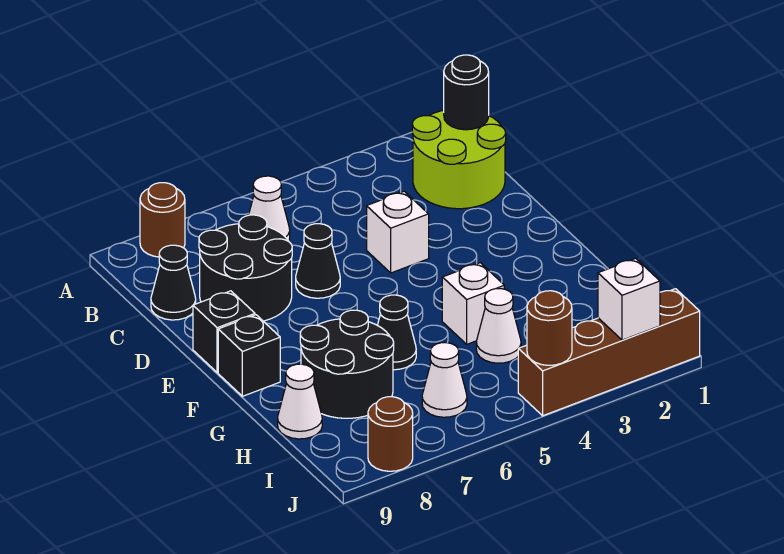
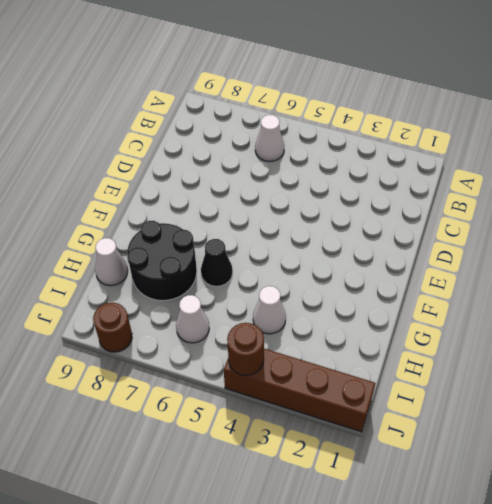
none -> brown round brick A8 level 1
none -> lime round brick B1:C2 level 1
none -> black round brick C7:D8 level 1

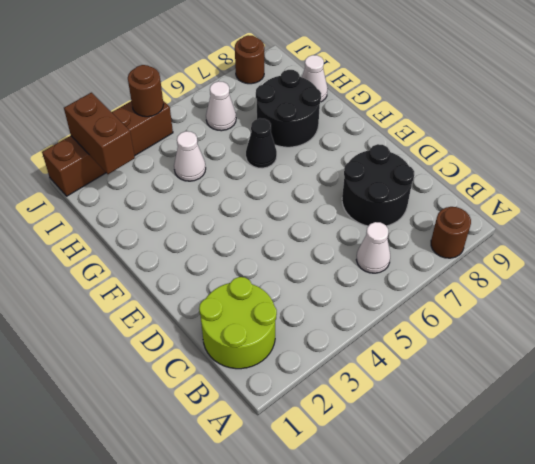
brown brick I2:J2 level 2 -> white brick J2 level 2
none -> black cone C9 level 1
none -> white brick D4 level 1
none -> black cone D6 level 1

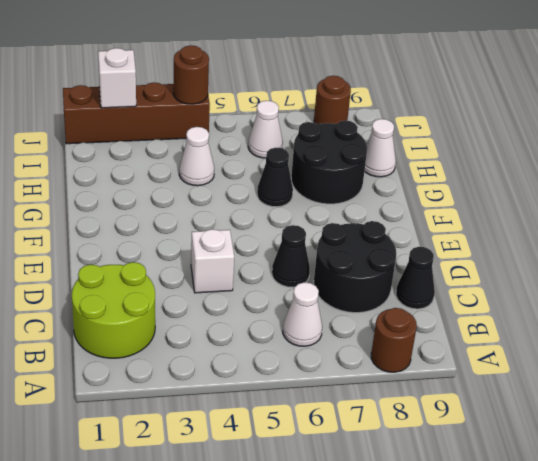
none -> black brick E9 level 1
none -> black brick F9 level 1
none -> white brick G4 level 1

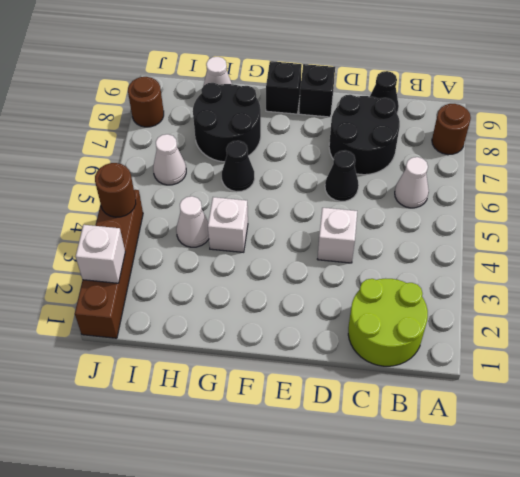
none -> black round brick B1 level 2

